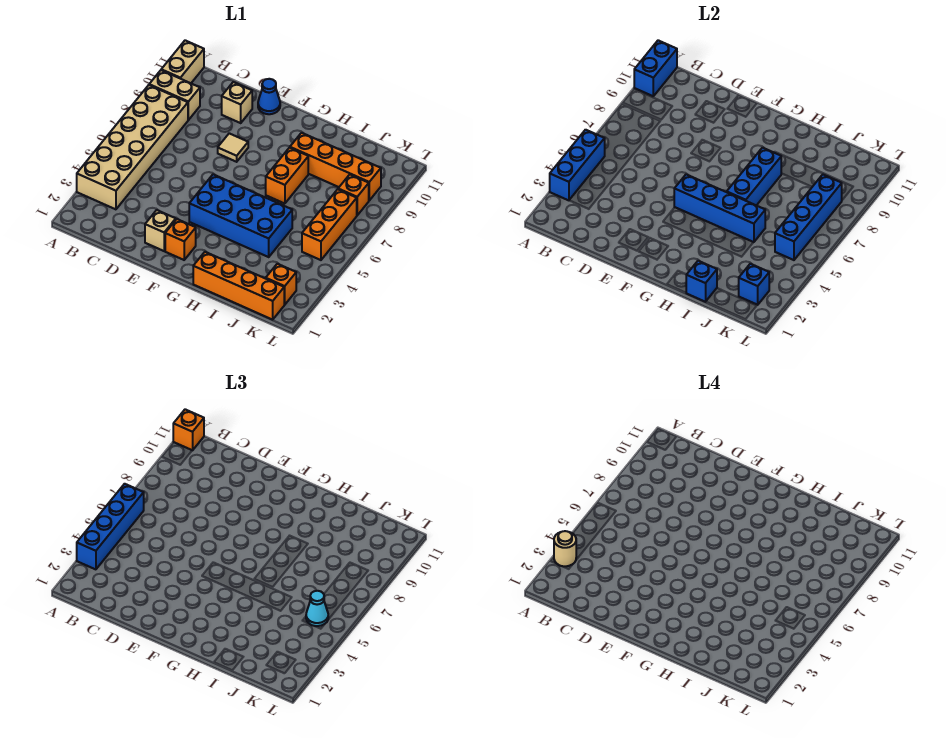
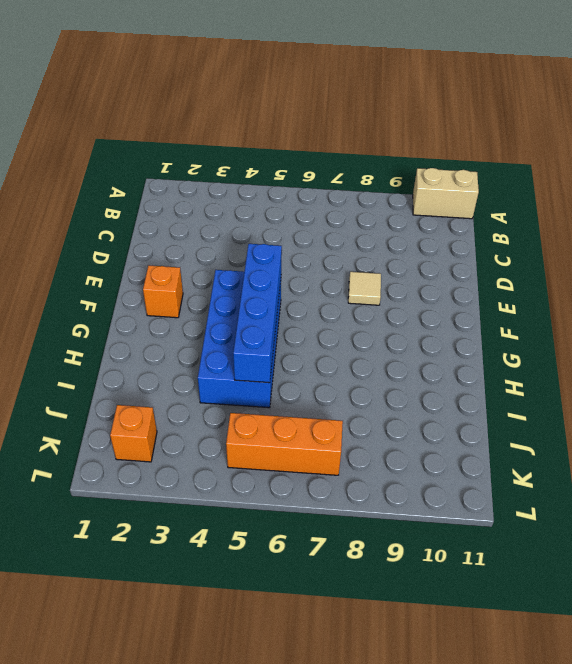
none -> tan brick A3:B8 level 1
none -> tan brick A9:B9 level 1
none -> tan brick D10 level 1

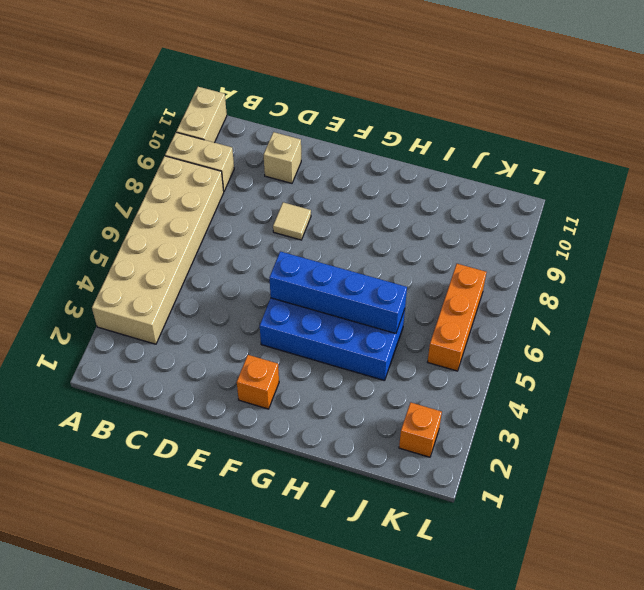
none -> tan brick E2 level 1
none -> blue cone E11 level 1
none -> orange brick H1:K1 level 1

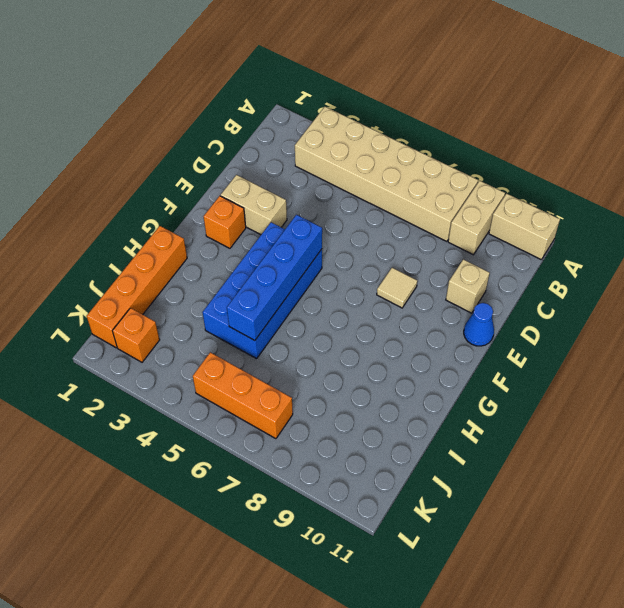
tan brick E2:E3 level 1 -> tan brick E2 level 1
none -> orange brick H7:H8 level 1
none -> orange brick H9:K9 level 1
none -> orange brick K8 level 1

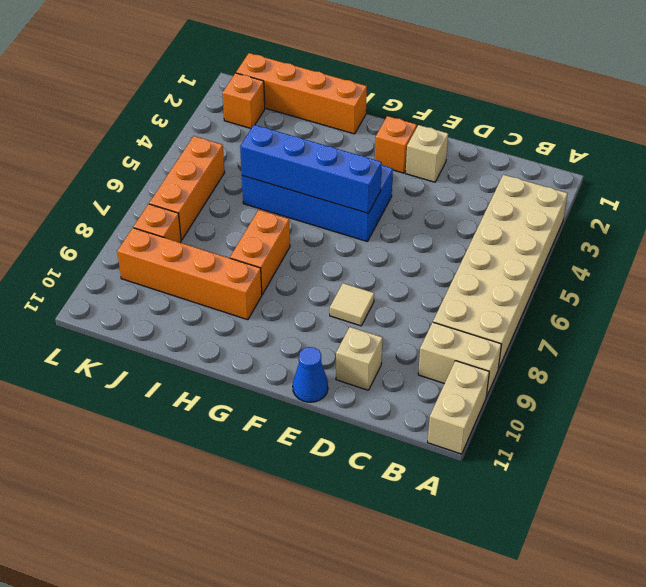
none -> blue brick A3:A5 level 2
none -> blue brick A10:A11 level 2
none -> blue brick H6:H8 level 2

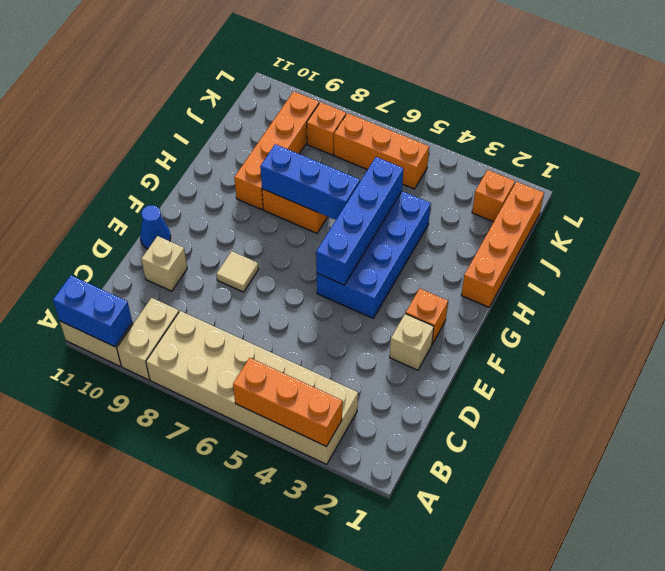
orange brick A3:A5 level 2 -> blue brick A3:A5 level 2
none -> blue brick I1 level 2
none -> blue brick K2 level 2
none -> blue brick K5:K8 level 2

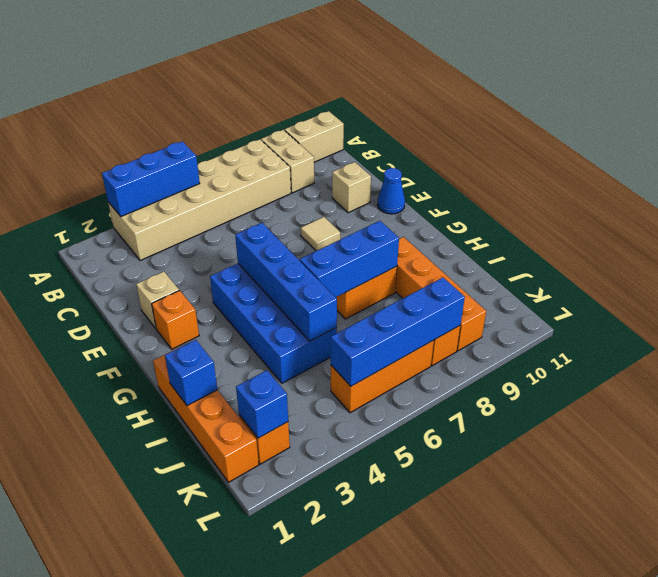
none -> blue brick A10:A11 level 2
none -> blue brick A3:A6 level 3
none -> orange brick A11 level 3

